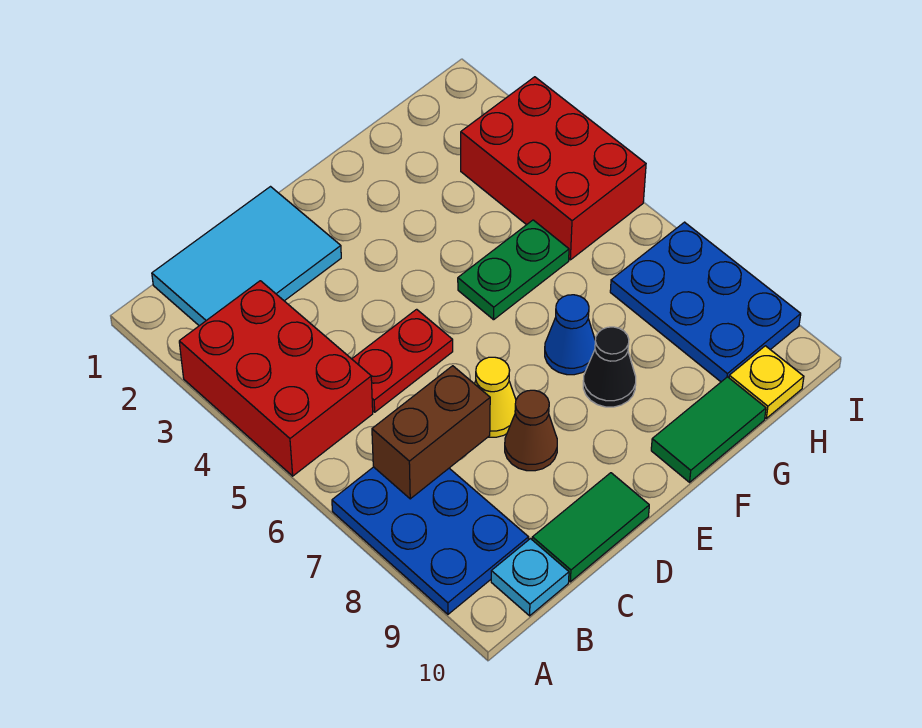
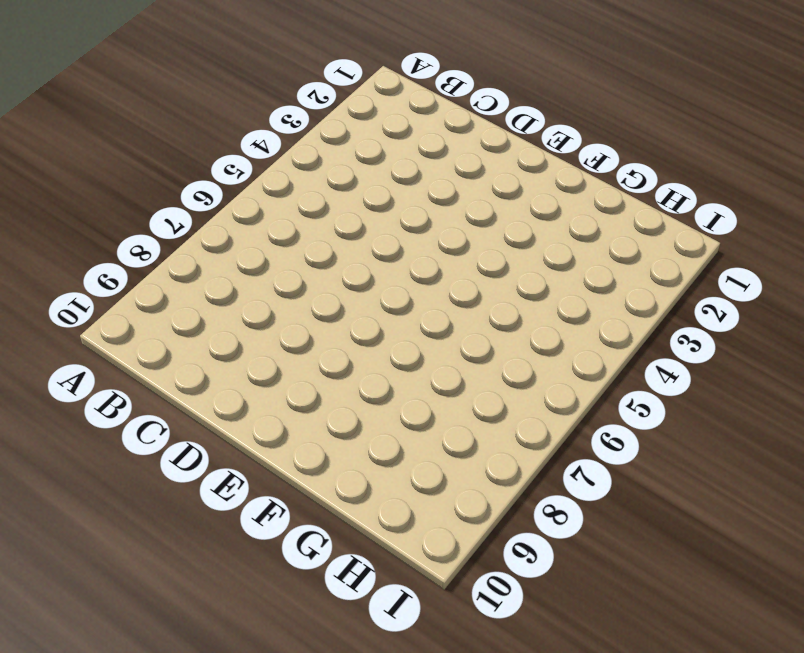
none -> red brick A3:B5 level 1
none -> blue plate A7:B9 level 1
none -> cyan tile B1:D2 level 1

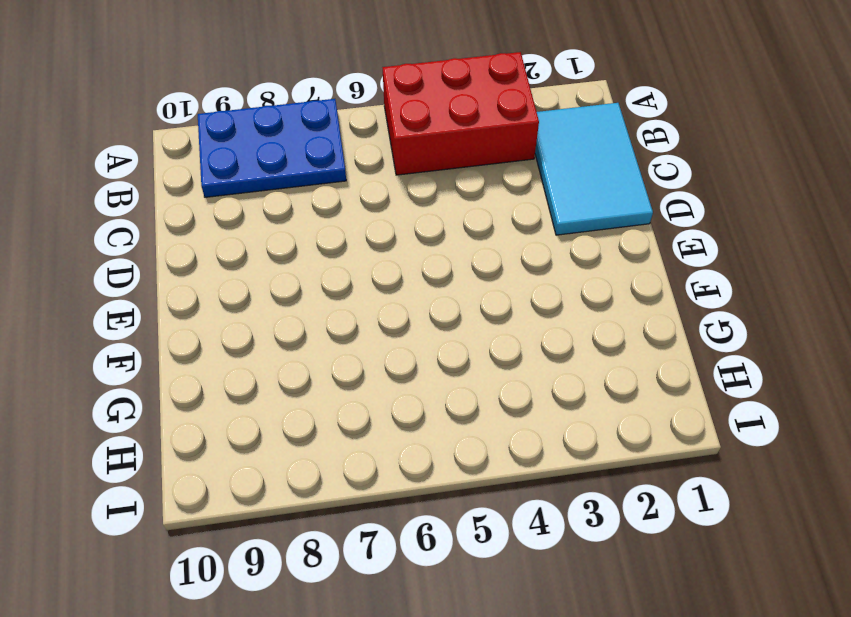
none -> cyan plate B10 level 1
none -> red plate C5:D5 level 1
none -> green tile C10:D10 level 1

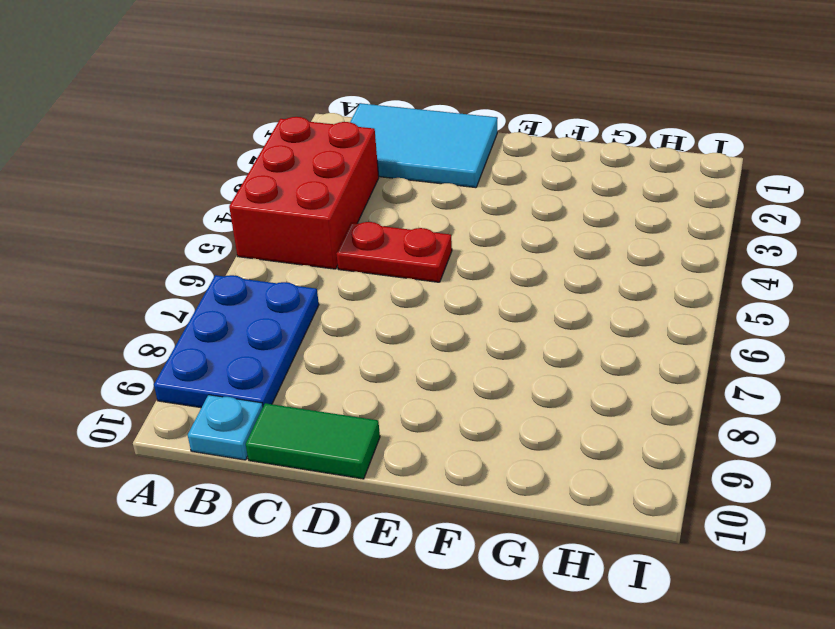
none -> yellow cone D7 level 1
none -> brown cone D8 level 1
none -> green plate F5:G5 level 1

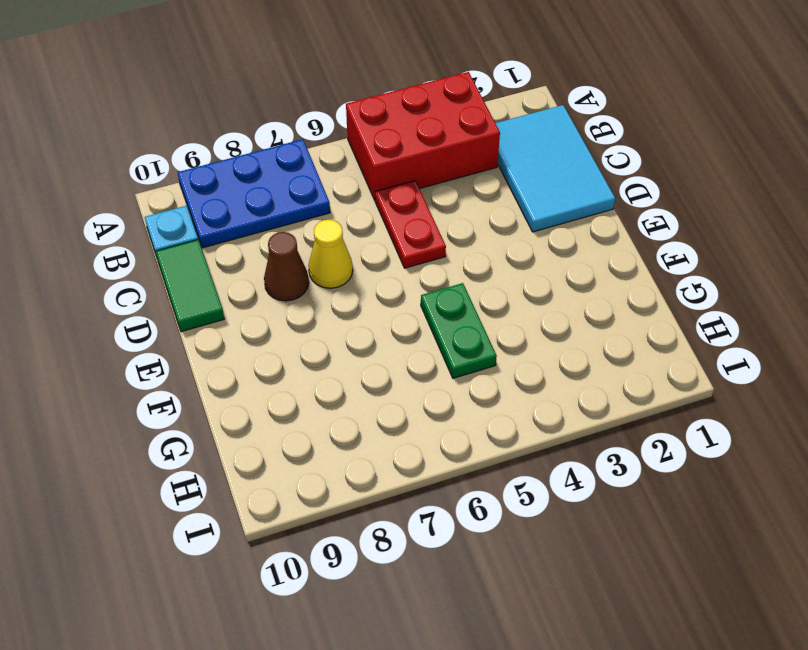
none -> blue cone F7 level 1
none -> black cone F8 level 1
none -> green tile F10:G10 level 1

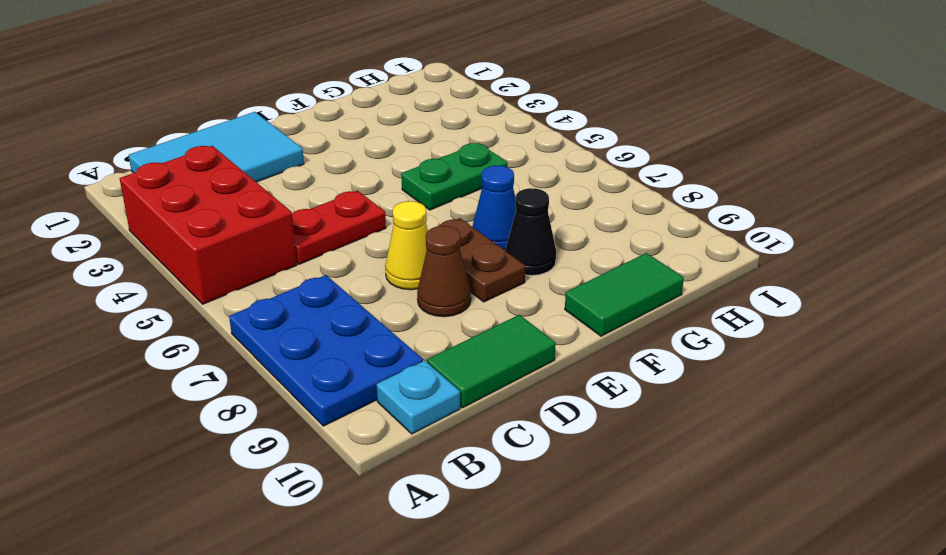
brown plate E7:E8 level 1 -> none
none -> red brick H3:I5 level 1
none -> blue plate H7:I9 level 1
none -> yellow plate H10 level 1

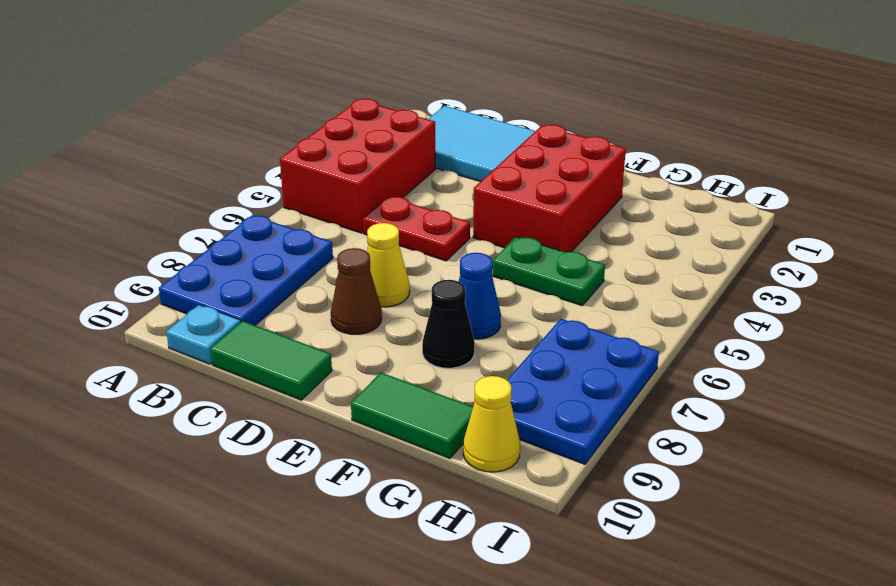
red brick E2:F4 level 1 -> red brick H3:I5 level 1
yellow cone H10 level 1 -> yellow plate H10 level 1
none -> brown brick B7:C7 level 2

